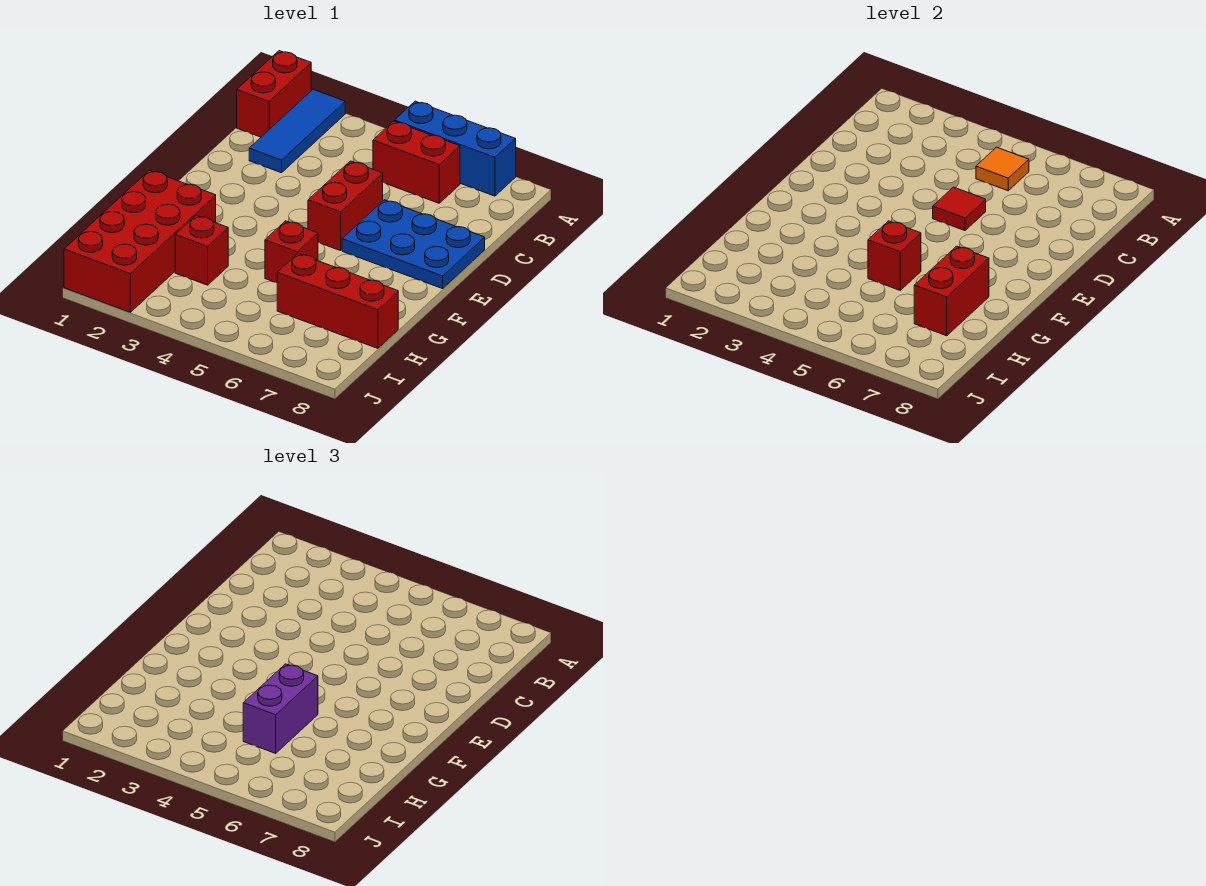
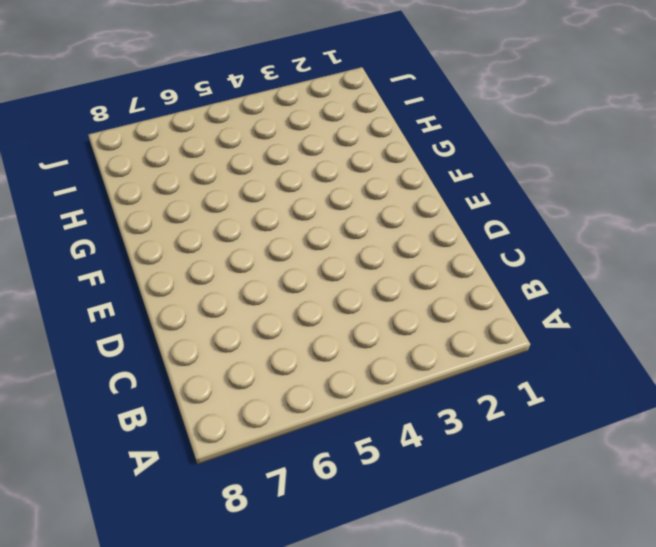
none -> red brick A1:B1 level 1
none -> blue tile A2:C2 level 1
none -> blue brick A5:A7 level 1

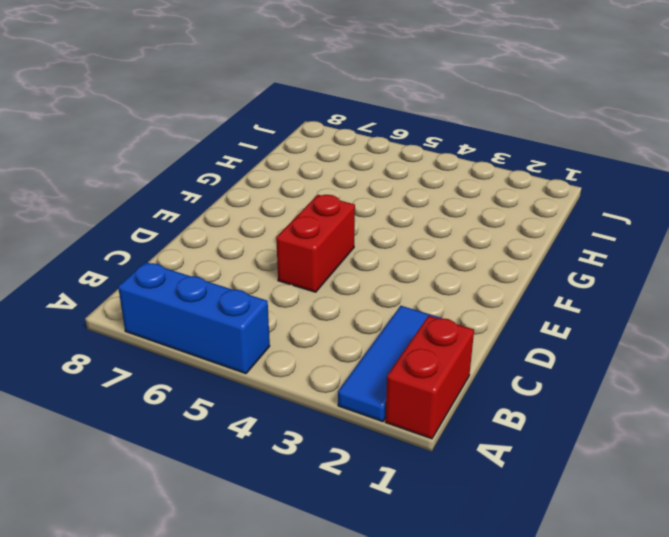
none -> red brick B5:B6 level 1
none -> blue plate D6:E8 level 1
none -> red brick G1:J2 level 1

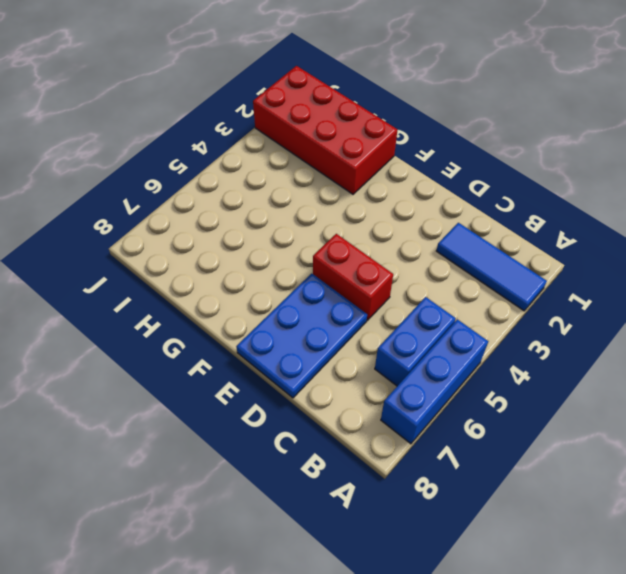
blue brick B5:B6 level 1 -> red brick B5:B6 level 1
none -> red brick A1:B1 level 1
none -> red brick G5 level 1
none -> red brick H3 level 1

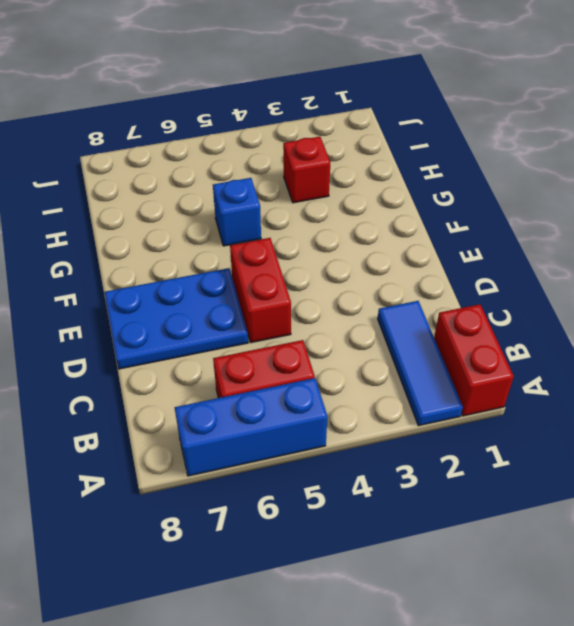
blue brick G5 level 1 -> red brick G5 level 1
none -> red brick G1:J2 level 1
none -> red brick H6:H8 level 1
none -> orange tile B5 level 2

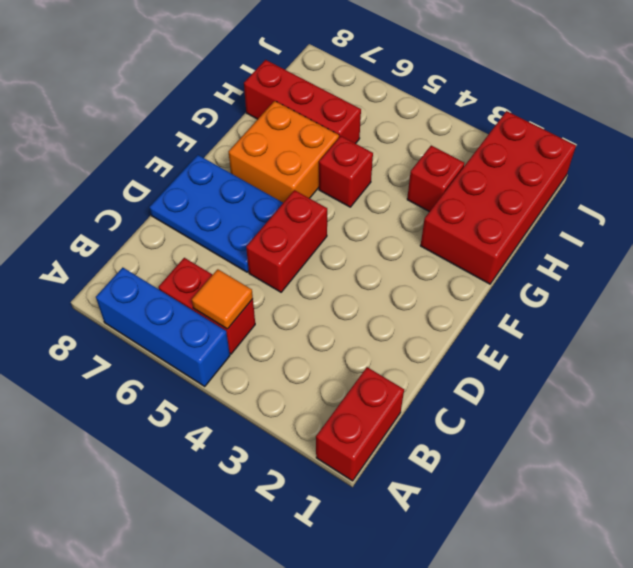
orange brick F6:G7 level 1 -> none
none -> blue tile A2:C2 level 1
none -> red tile D5 level 2
none -> red brick G5 level 2

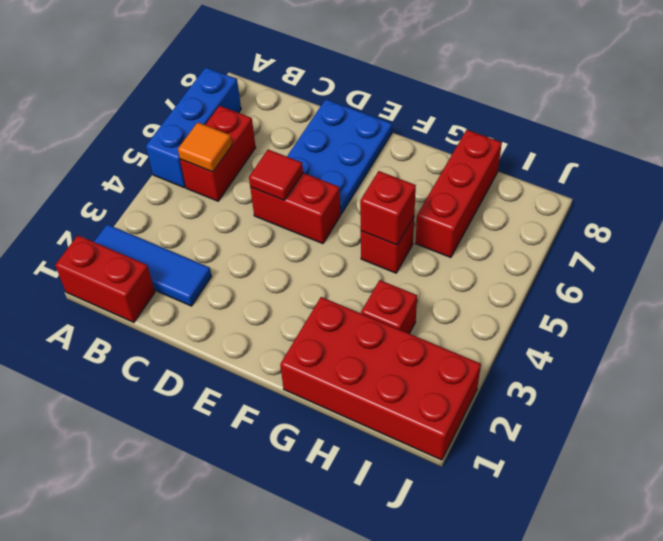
none -> red brick G7:H7 level 2
none -> purple brick G5:H5 level 3

